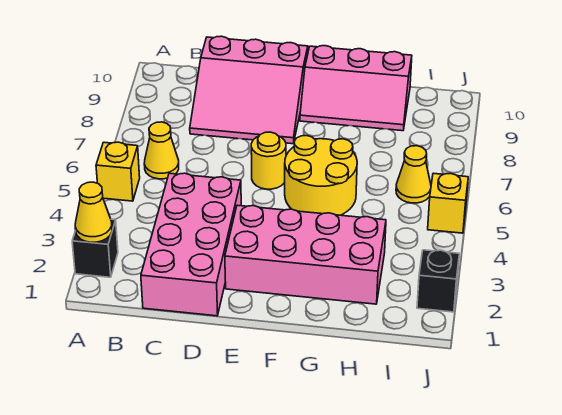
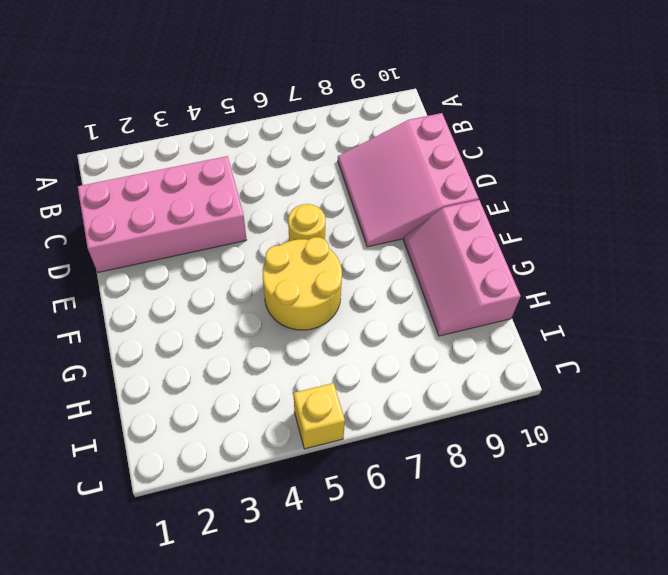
none -> black brick A2 level 1
none -> yellow brick A5 level 1
none -> yellow cone B6 level 1

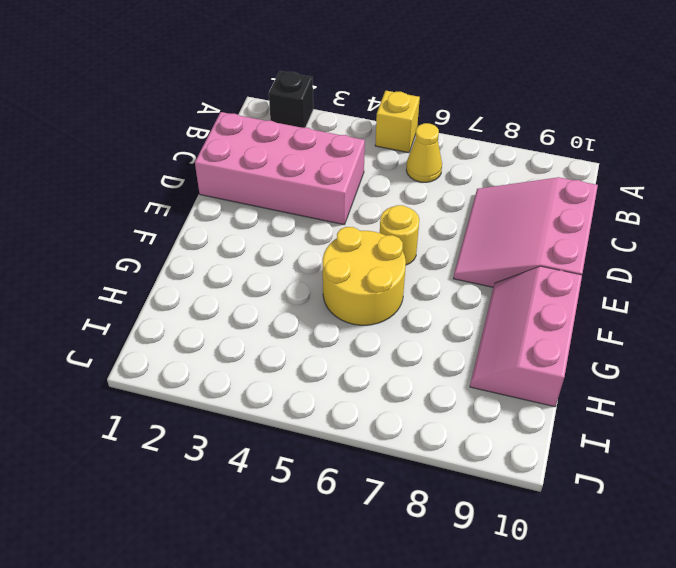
none -> pink brick E2:H3 level 1
none -> yellow cone I6 level 1
none -> black brick J2 level 1

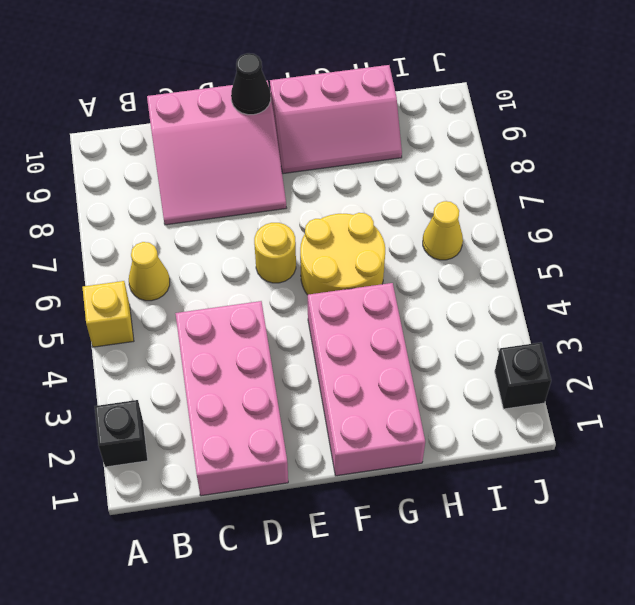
black cone E10 level 2 -> none
pink brick F1:G4 level 1 -> pink brick E2:H3 level 1
none -> yellow brick J5 level 1
none -> yellow cone A2 level 2

